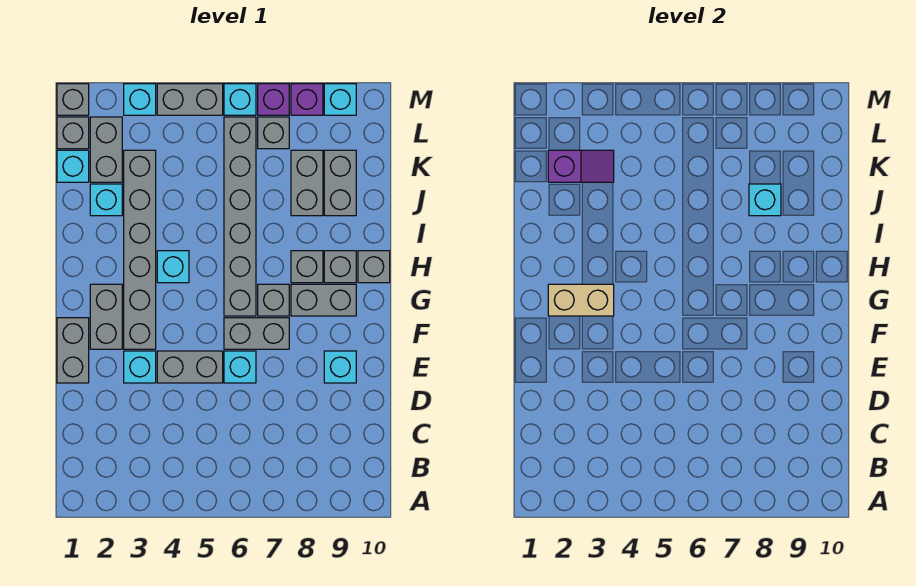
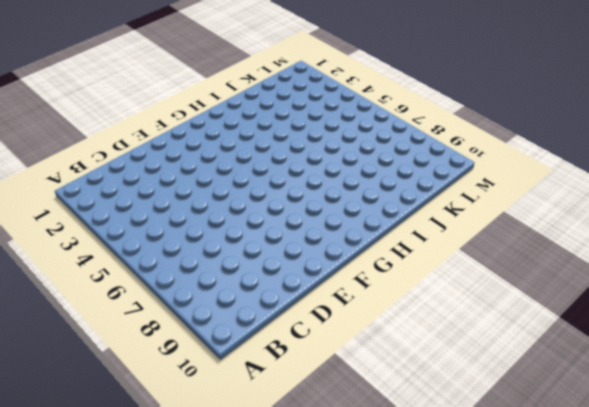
none -> grey brick E1:F1 level 1
none -> cyan brick E3 level 1
none -> grey brick E4:E5 level 1
none -> cyan brick E6 level 1

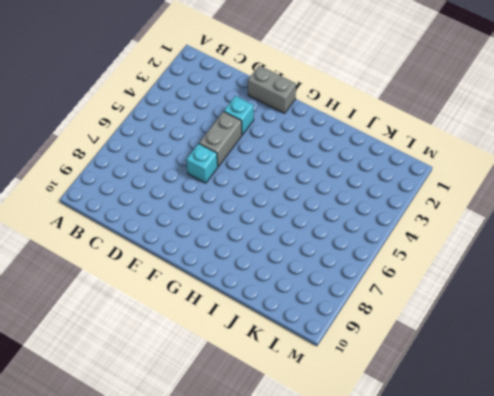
none -> cyan brick E9 level 1
none -> grey brick F2:G2 level 1
none -> grey brick F3:K3 level 1
none -> grey brick F6:F7 level 1

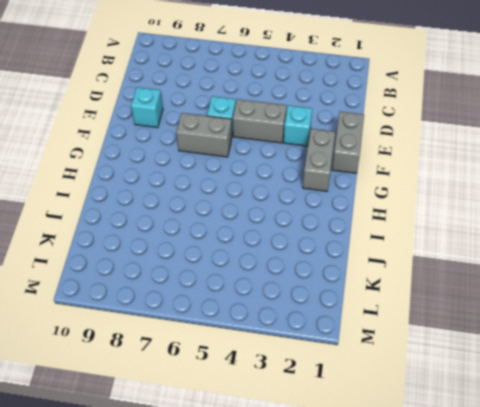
none -> grey brick F3:K3 level 1
none -> grey brick G6:L6 level 1
none -> grey brick G7 level 1
none -> grey brick G8:G9 level 1

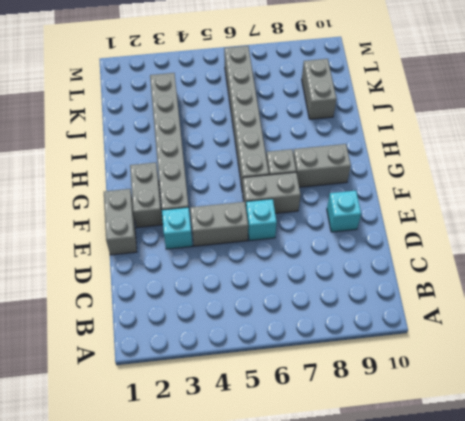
none -> cyan brick H4 level 1
none -> grey brick H8 level 1
none -> grey brick H9 level 1
none -> grey brick H10 level 1

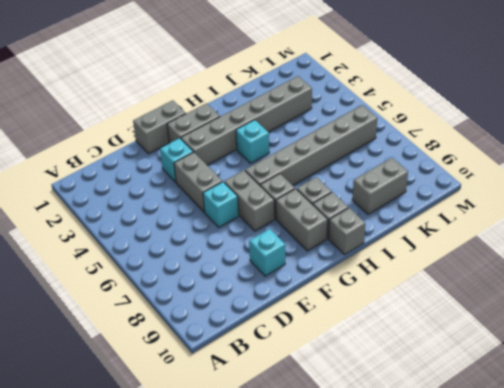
none -> cyan brick J2 level 1
none -> grey brick J8:K8 level 1
none -> cyan brick K1 level 1
none -> grey brick K2:L2 level 1

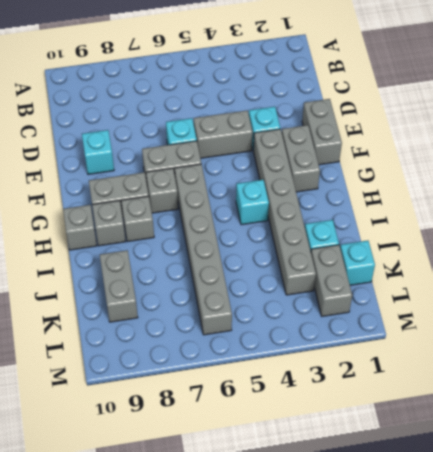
none -> grey brick J8:K8 level 1
none -> grey brick L1 level 1
none -> grey brick L7 level 1
none -> grey brick M1 level 1

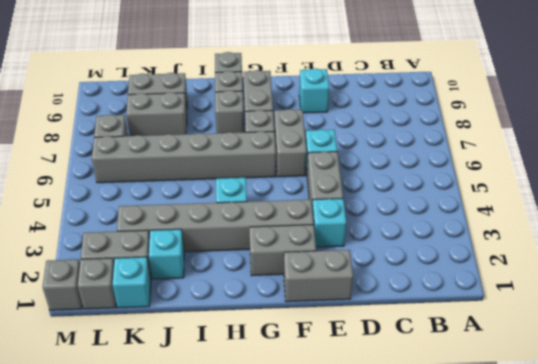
none -> cyan brick M3 level 1
none -> grey brick M4:M5 level 1
none -> cyan brick M6 level 1
none -> purple brick M7 level 1

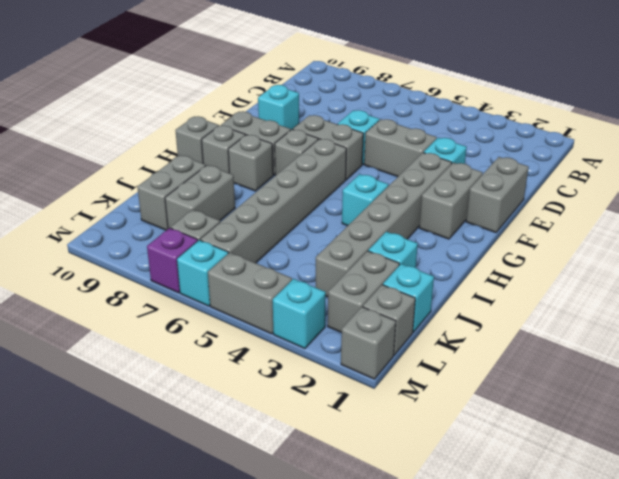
none -> purple brick M8 level 1
none -> cyan brick M9 level 1
none -> tan brick G2:G3 level 2
none -> cyan brick J8 level 2

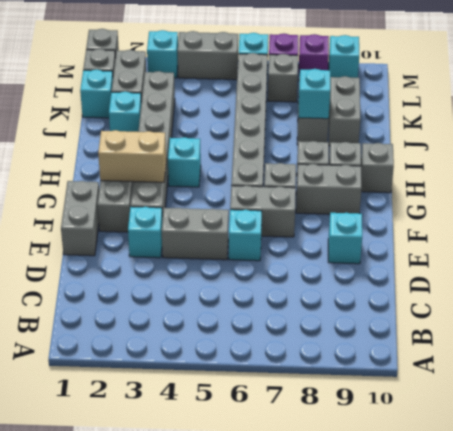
none -> purple slope K2:K3 level 2 top 2

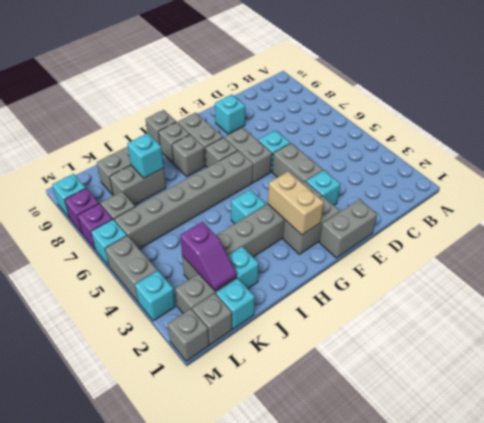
purple slope K2:K3 level 2 top 3 -> purple slope K2:K3 level 2 top 2

